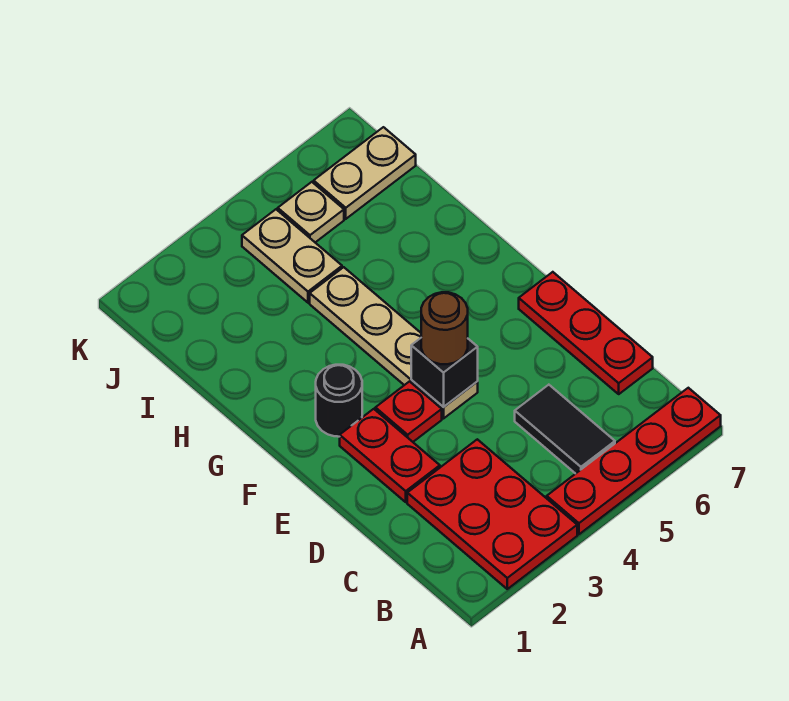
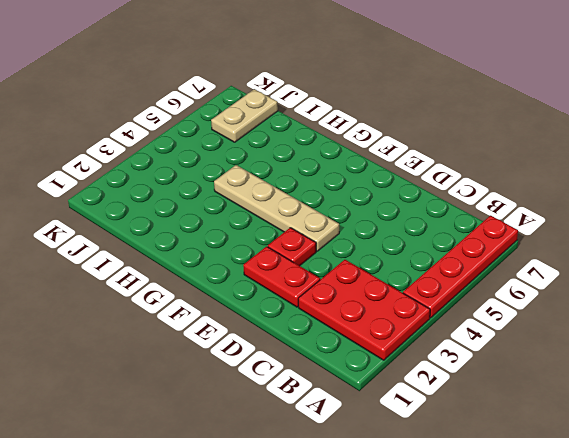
none -> black tile B5:C5 level 1
none -> red plate C7:E7 level 1
none -> black round brick F2 level 1

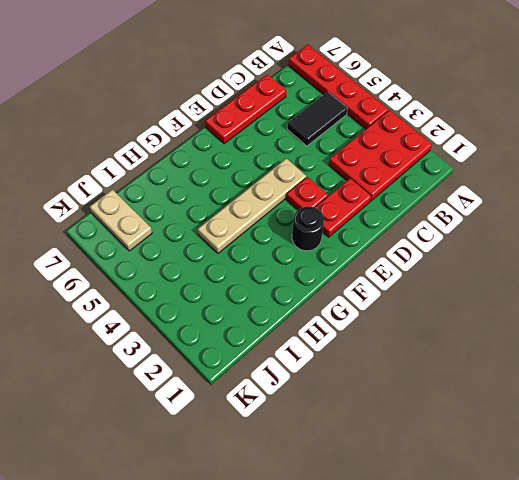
none -> tan plate I4:J4 level 1
none -> tan plate J5 level 1
none -> black brick E4 level 2

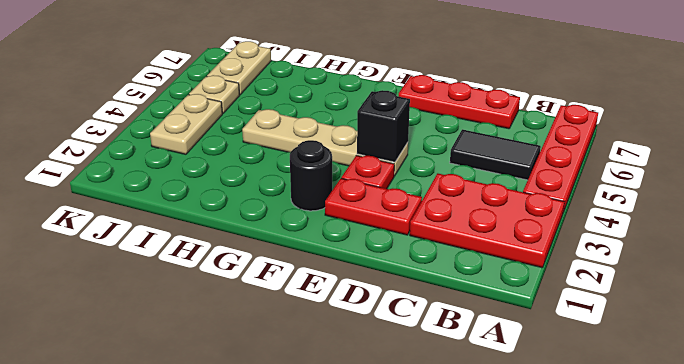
tan plate J3:J4 level 1 -> tan plate I4:J4 level 1
none -> brown round brick E4 level 3

